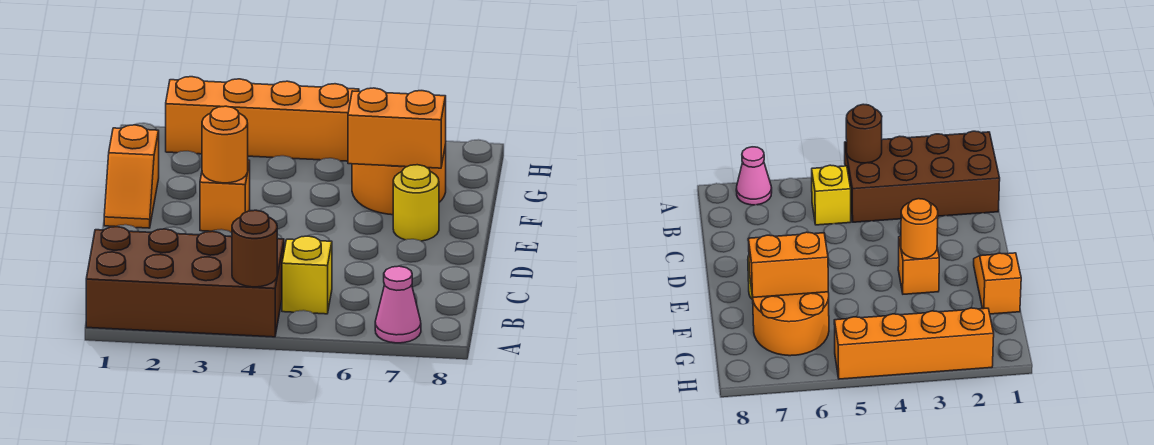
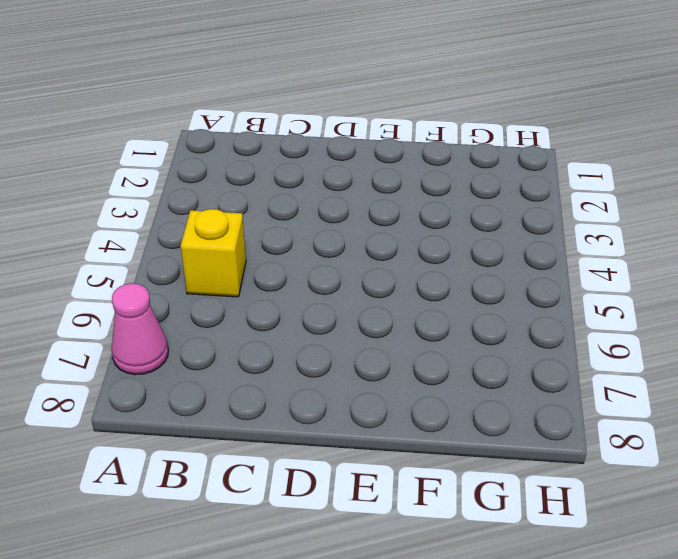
none -> brown brick A1:B4 level 1
none -> orange slope E1:F1 level 1 top F

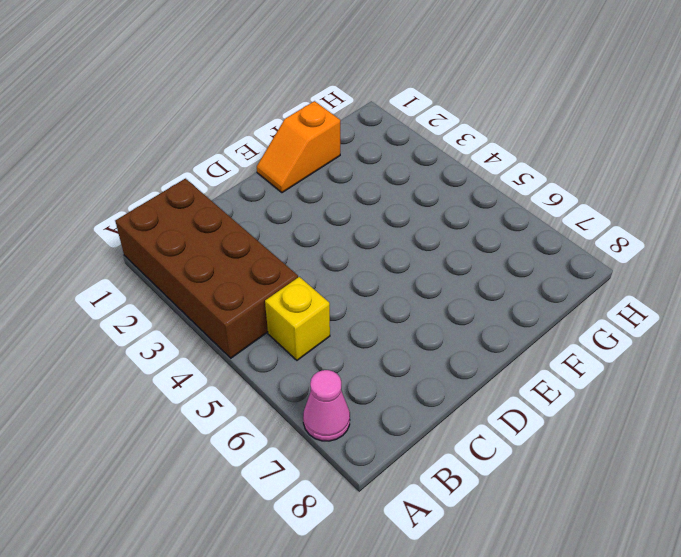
none -> orange brick E3 level 1
none -> yellow round brick E7 level 1

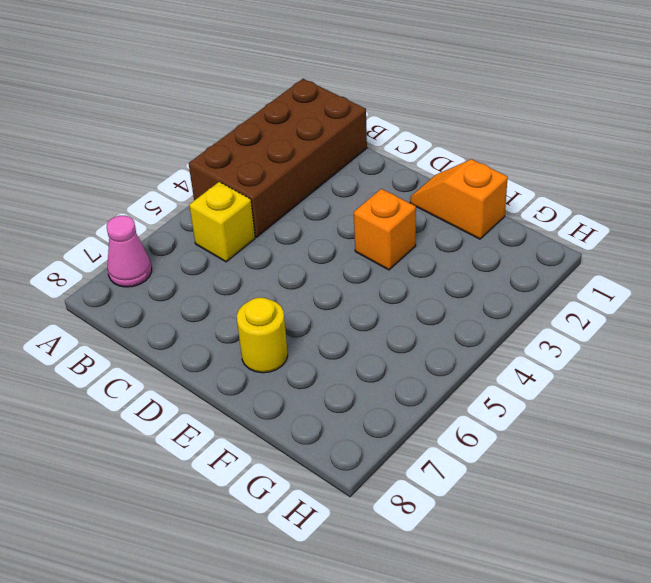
none -> orange round brick F6:G7 level 1
none -> orange brick H2:H5 level 1

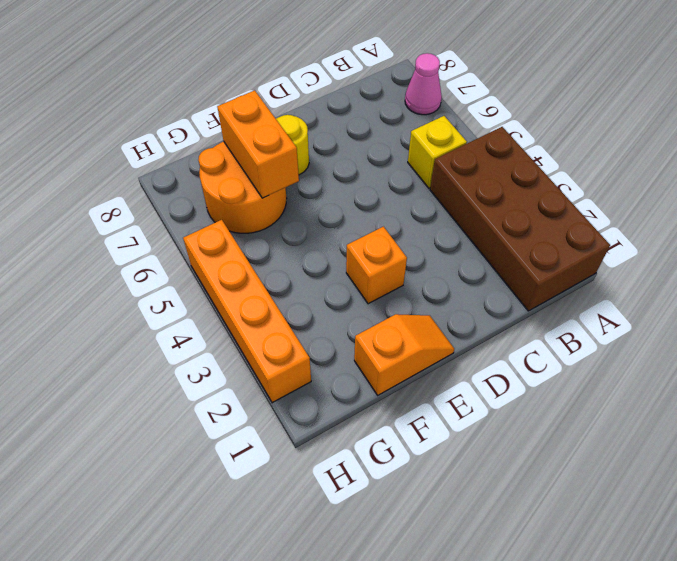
none -> brown round brick A4 level 2
none -> orange round brick E3 level 2

